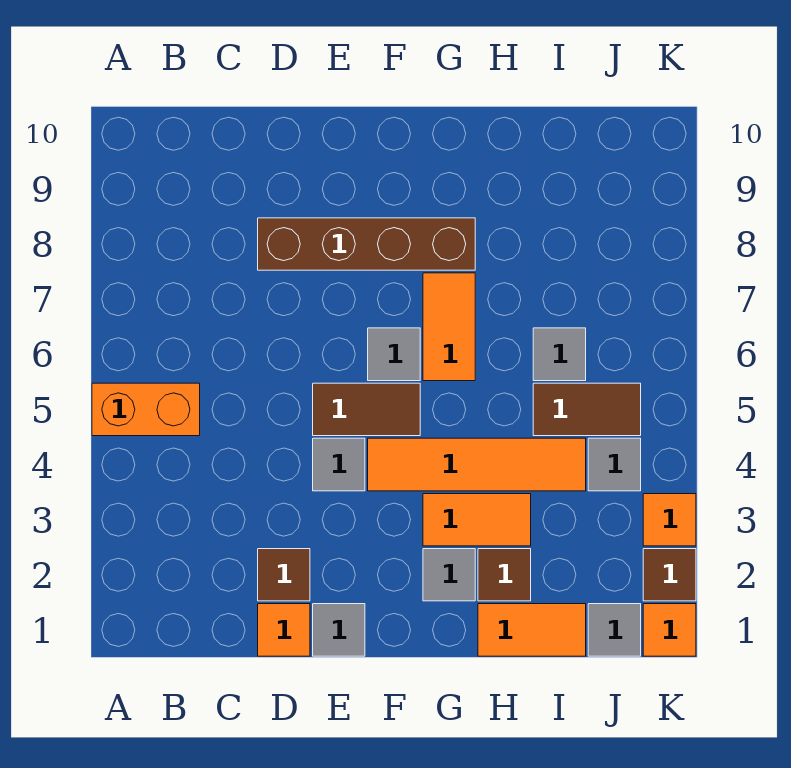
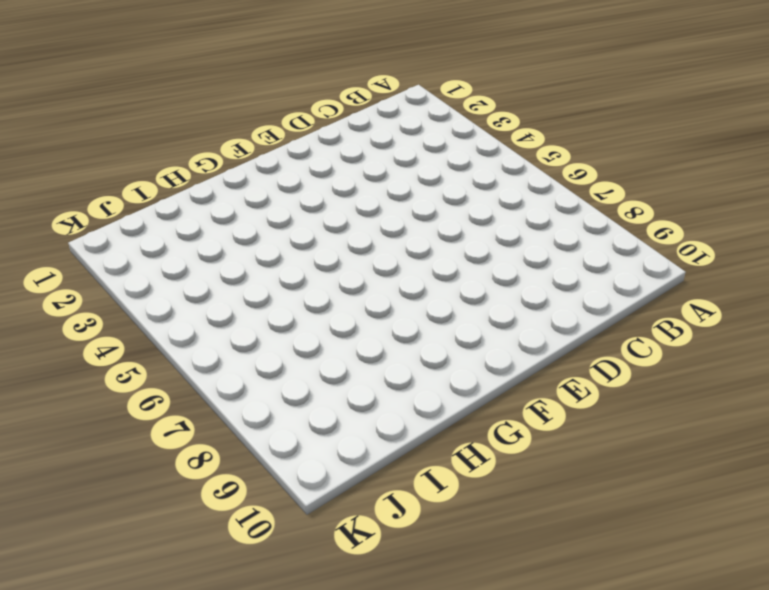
none -> orange brick A5:B5 level 1
none -> orange tile D1 level 1
none -> brown tile D2 level 1

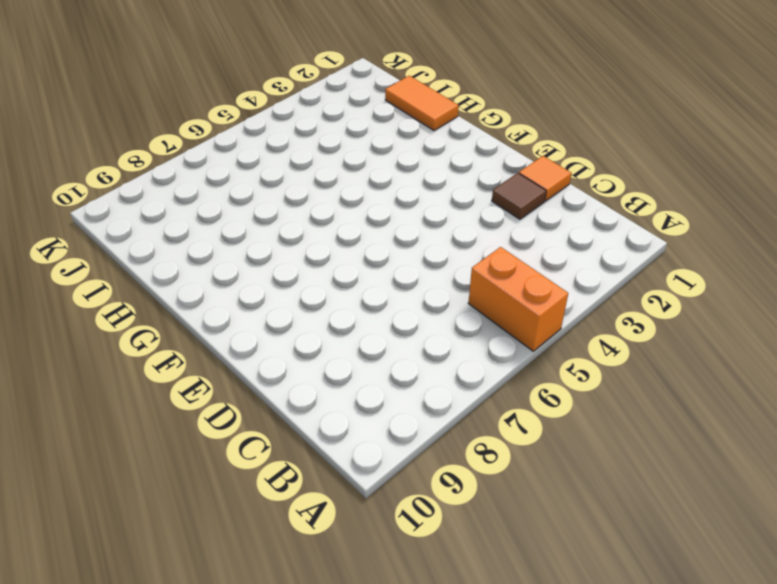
none -> brown brick D8:G8 level 1
none -> grey tile E1 level 1
none -> grey tile E4 level 1

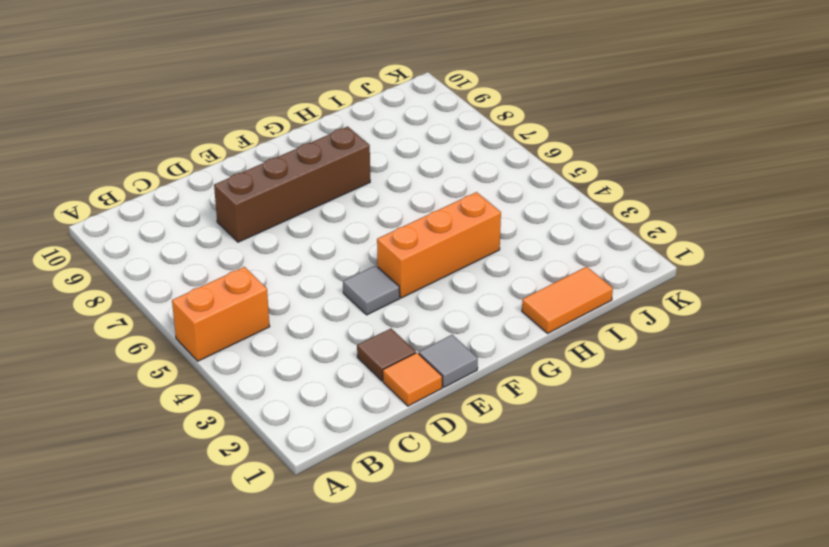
orange brick F4:H4 level 1 -> orange tile F4:I4 level 1
none -> brown tile E5:F5 level 1
none -> grey tile F6 level 1
none -> grey tile G2 level 1

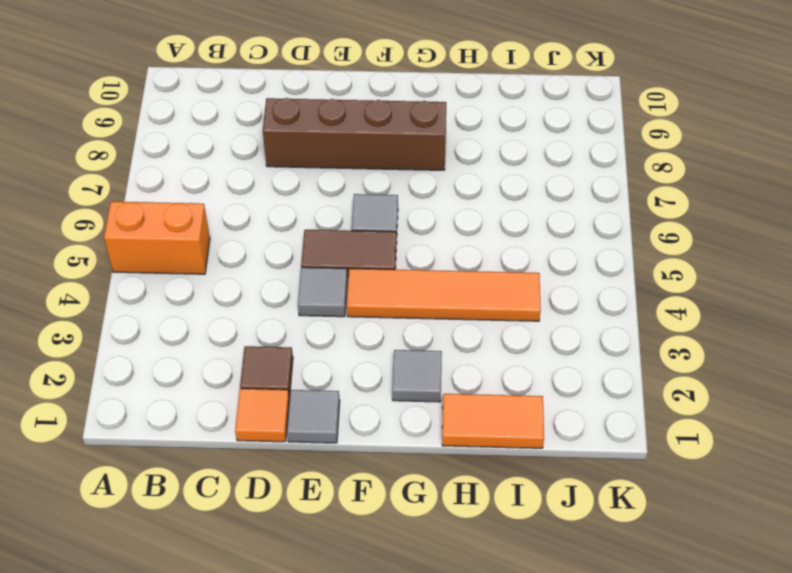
none -> orange tile G3:H3 level 1
none -> orange tile G6:G7 level 1
none -> brown tile H2 level 1

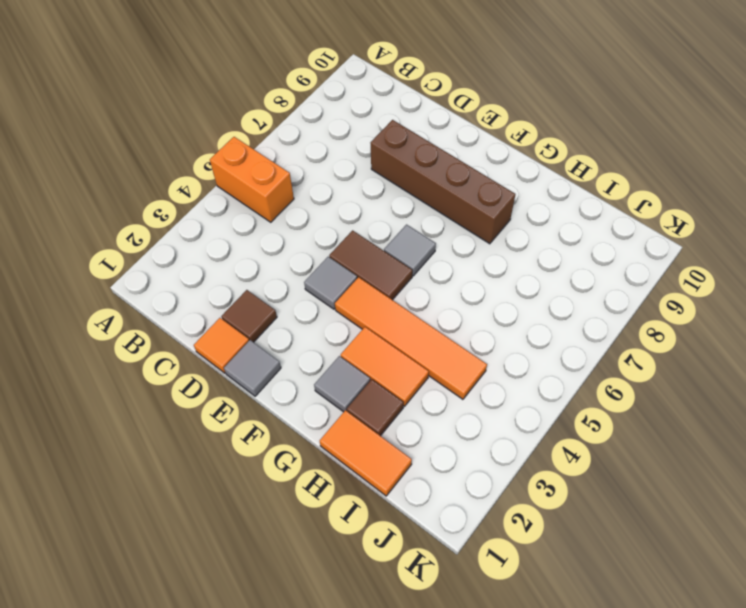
none -> orange tile G6:G7 level 1
none -> brown tile I5:J5 level 1
none -> grey tile I6 level 1

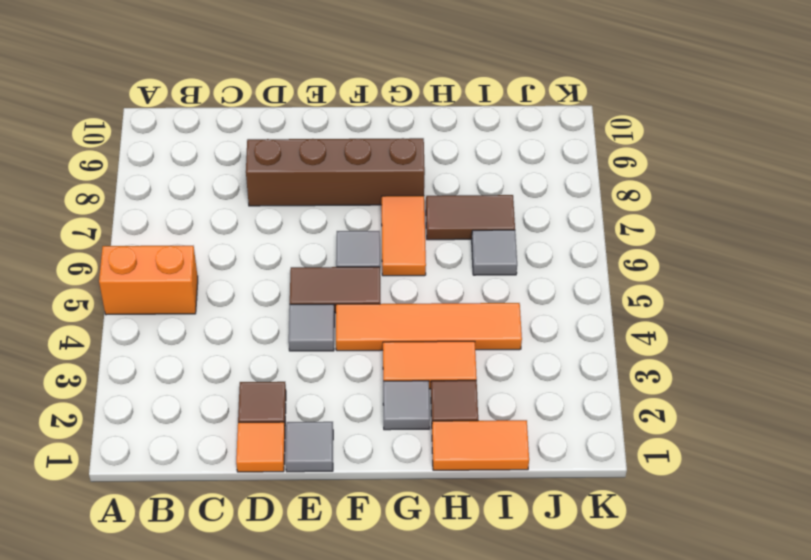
brown tile H7:I7 level 1 -> brown tile I5:J5 level 1
none -> grey tile J1 level 1
none -> grey tile J4 level 1
none -> orange tile K1 level 1

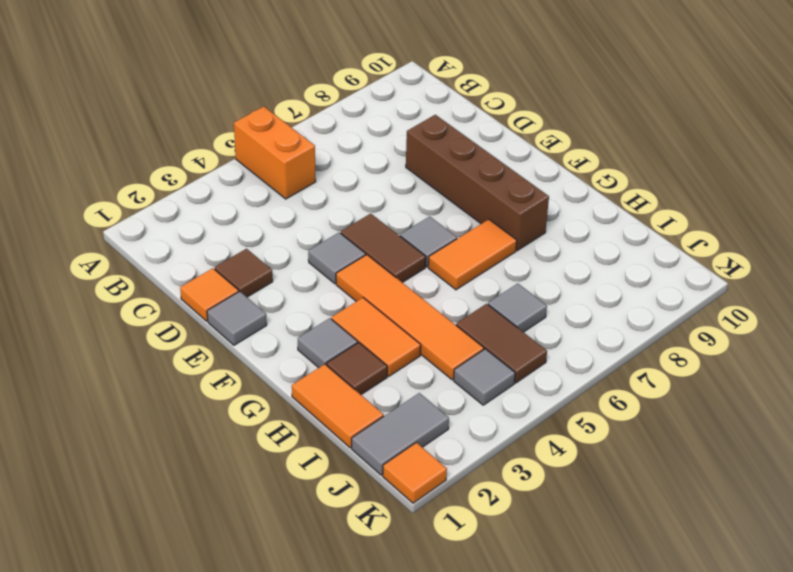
grey tile J1:J2 level 1 -> grey tile J1 level 1
none -> brown tile K2 level 1
none -> orange tile K3 level 1

